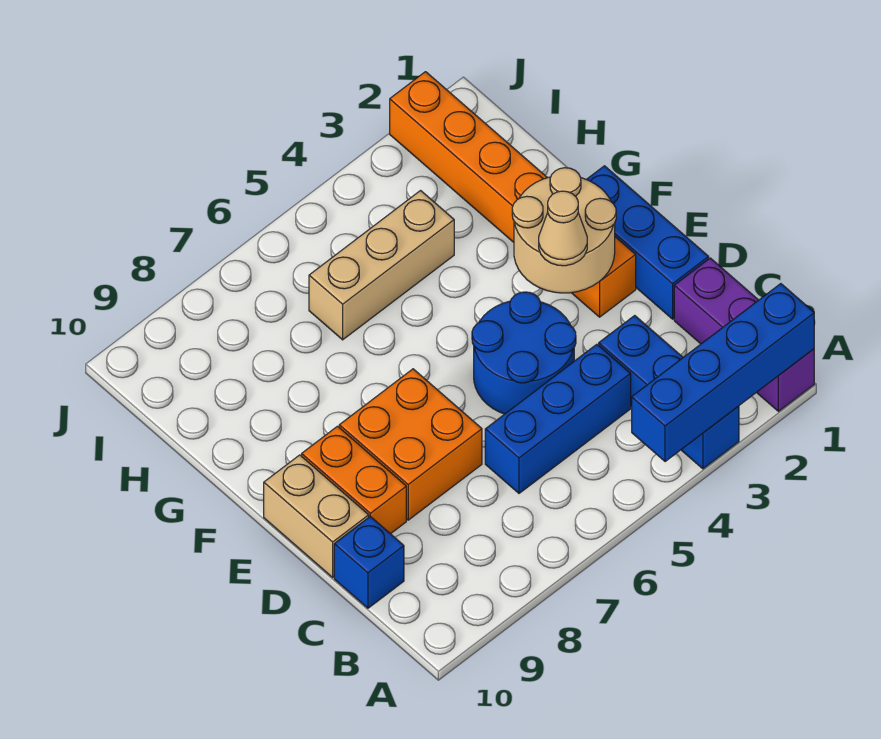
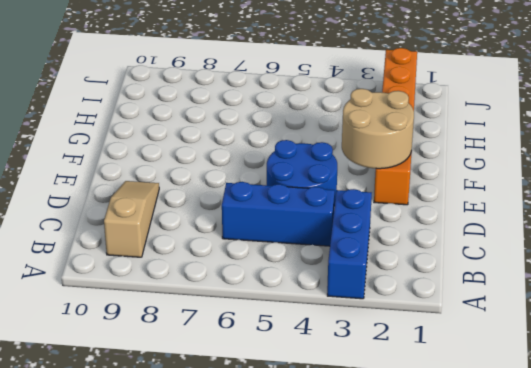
tan slope B9:D9 level 1 top B -> orange brick D9:E9 level 1
none -> purple brick A1:C1 level 1
none -> blue brick C10 level 1
none -> blue brick D1:F1 level 1

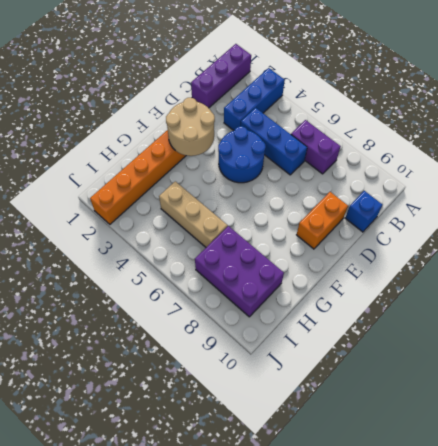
purple brick B6:B7 level 1 -> none
purple brick H7:I9 level 1 -> none
none -> blue brick D1:F1 level 1
none -> orange brick D7:E8 level 1
none -> tan brick D10:E10 level 1

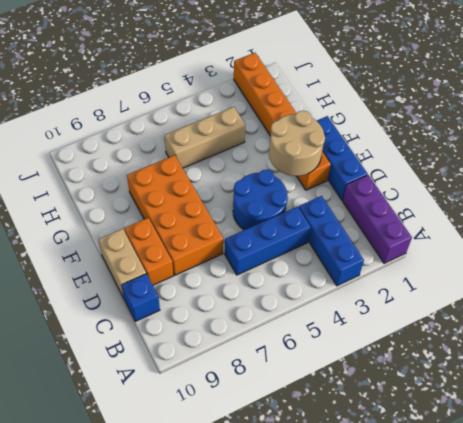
orange brick D7:G8 level 1 -> orange brick D7:E8 level 1
none -> blue brick A1:A4 level 2
none -> tan cone E3 level 3

